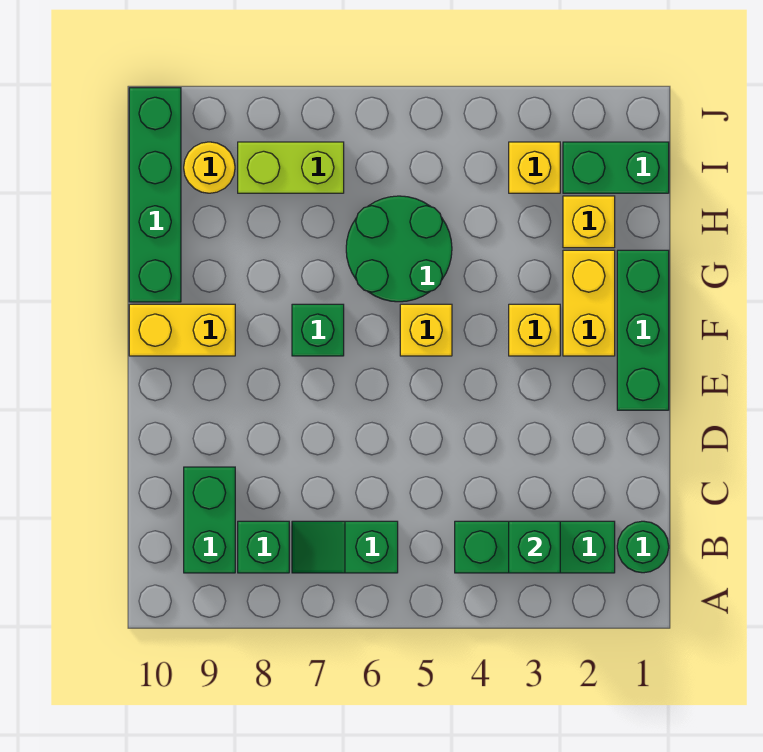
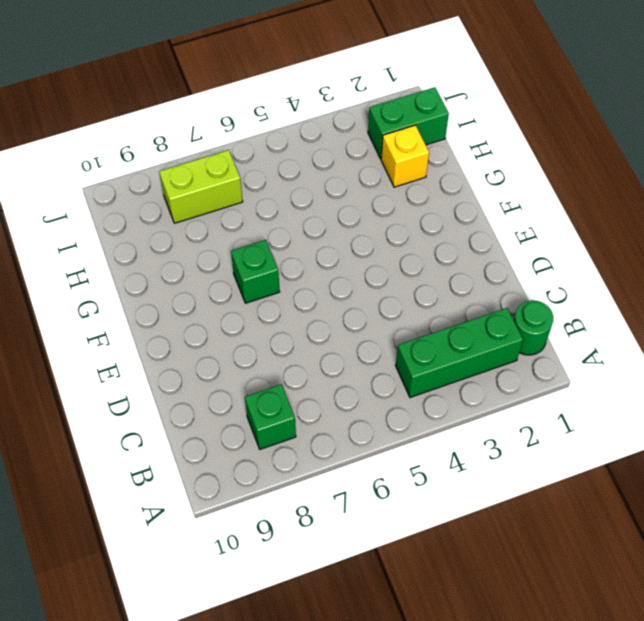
none -> green slope B6:B7 level 1 top 6
none -> green brick B9:C9 level 1
none -> green brick E1:G1 level 1

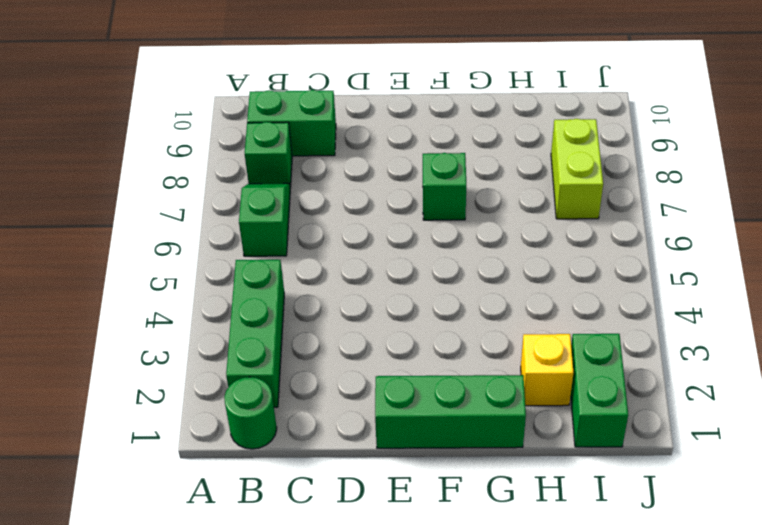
none -> yellow brick F2:G2 level 1
none -> yellow brick F3 level 1
none -> yellow brick F5 level 1

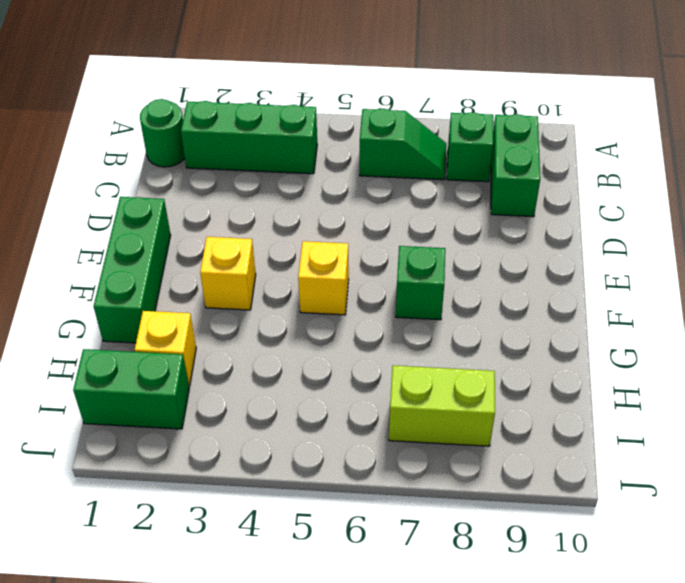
none -> yellow brick F2:G2 level 1
none -> yellow brick F9:F10 level 1
none -> green round brick G5:H6 level 1

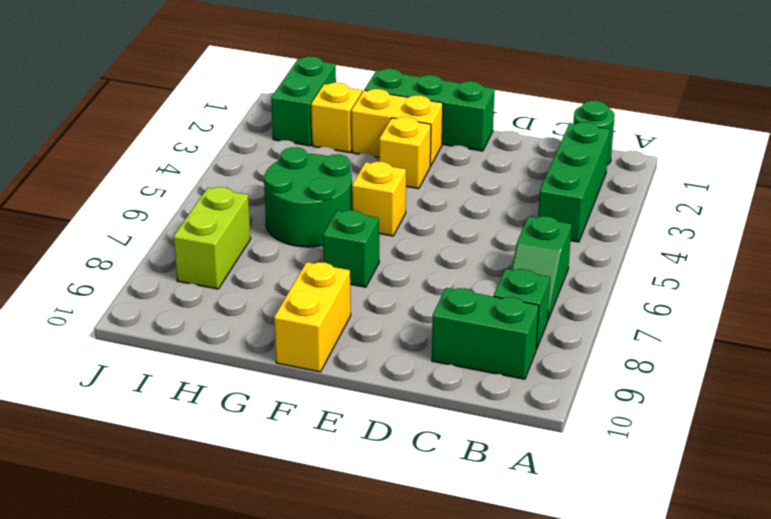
none -> green brick G10:J10 level 1
none -> yellow brick I3 level 1
none -> yellow round brick I9 level 1

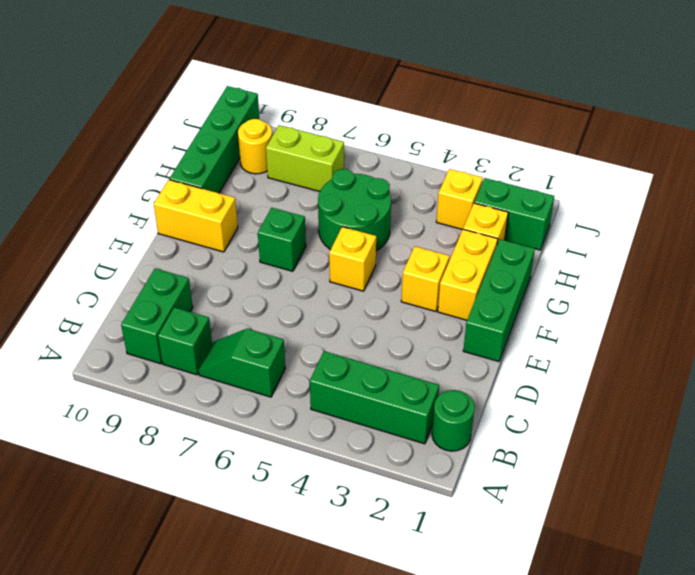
none -> green brick B3 level 2

